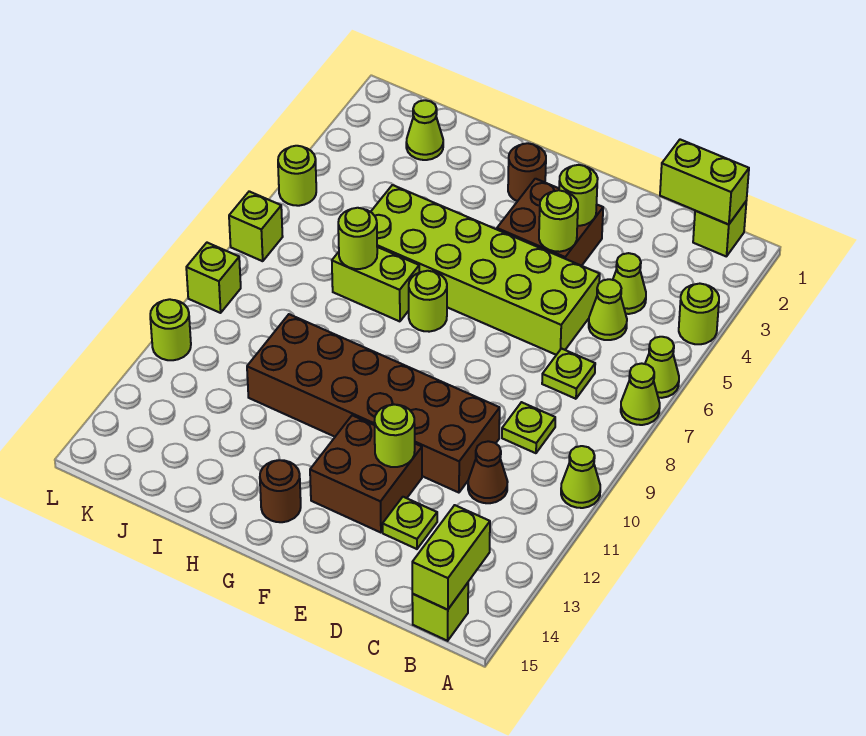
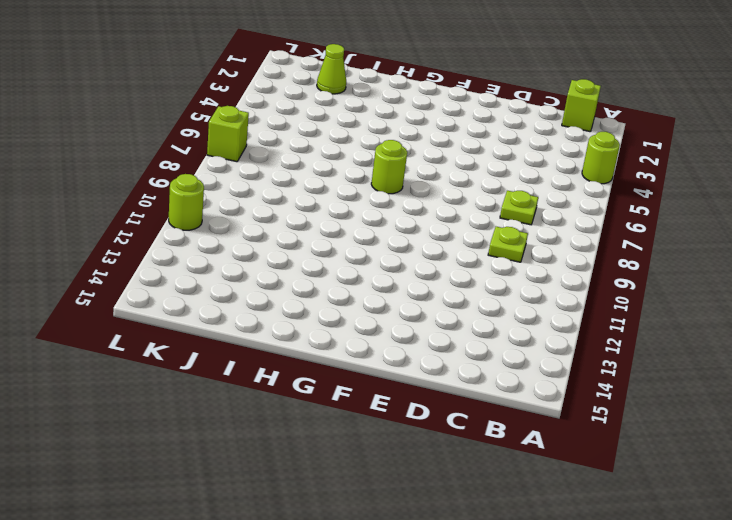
none -> lime cone A6 level 1
none -> lime cone A7 level 1
none -> lime cone A10 level 1
none -> lime brick B15 level 1

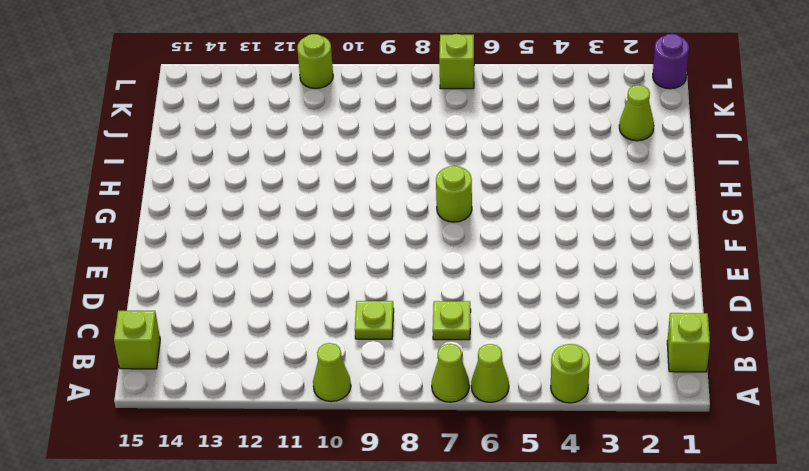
purple round brick L1 level 1 -> none
none -> lime cone C4 level 1
none -> lime cone C5 level 1
none -> brown cone C11 level 1
none -> lime brick D5:I6 level 1

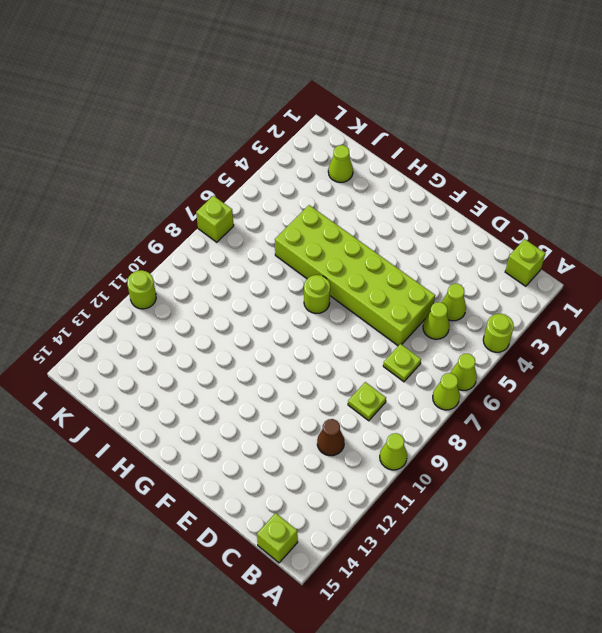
none -> brown brick D10:I11 level 1
none -> lime plate D13 level 1
none -> brown brick E3:F4 level 1
none -> brown brick E12:F13 level 1

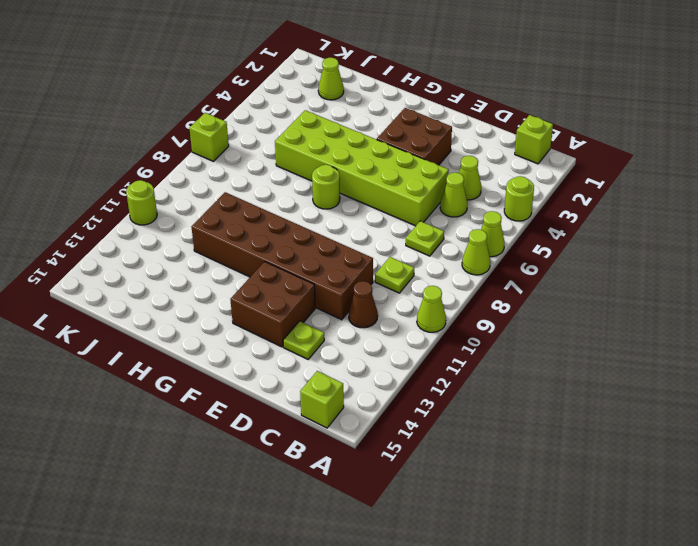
none -> brown round brick G2 level 1
none -> brown round brick G14 level 1
none -> lime brick H7:I7 level 1
none -> lime round brick L5 level 1

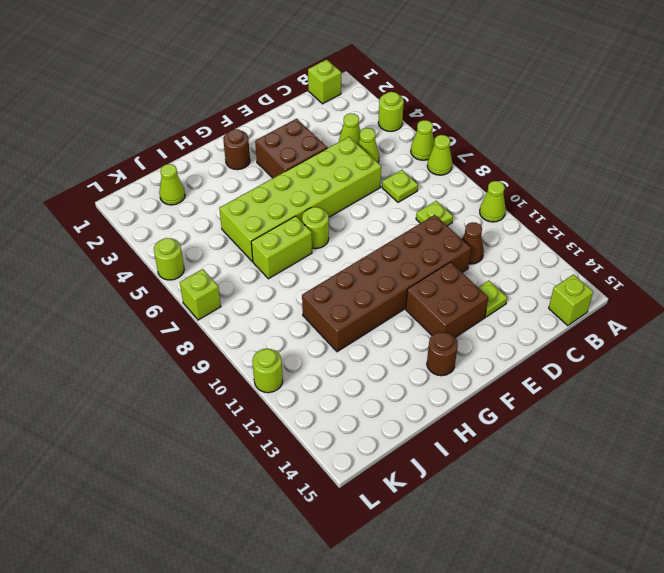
none -> lime brick L9 level 1
none -> lime brick B1:C1 level 2
none -> lime brick B14:B15 level 2
none -> lime round brick E3 level 2

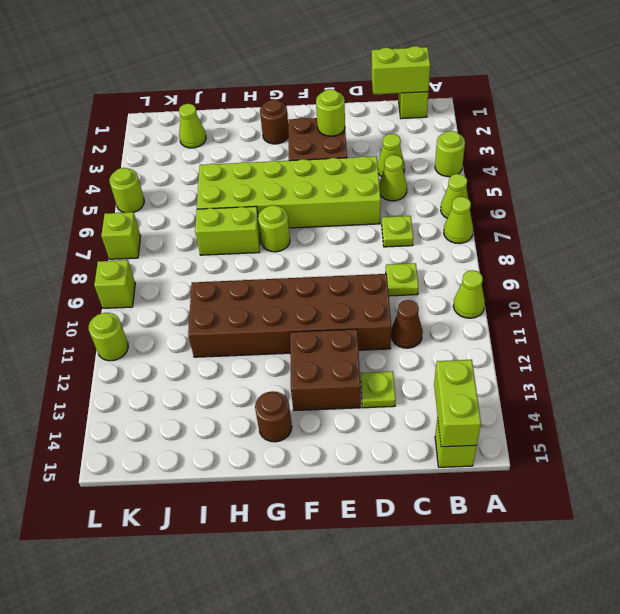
none -> lime round brick E4 level 2
none -> lime round brick E12 level 2
none -> lime round brick I7 level 2

